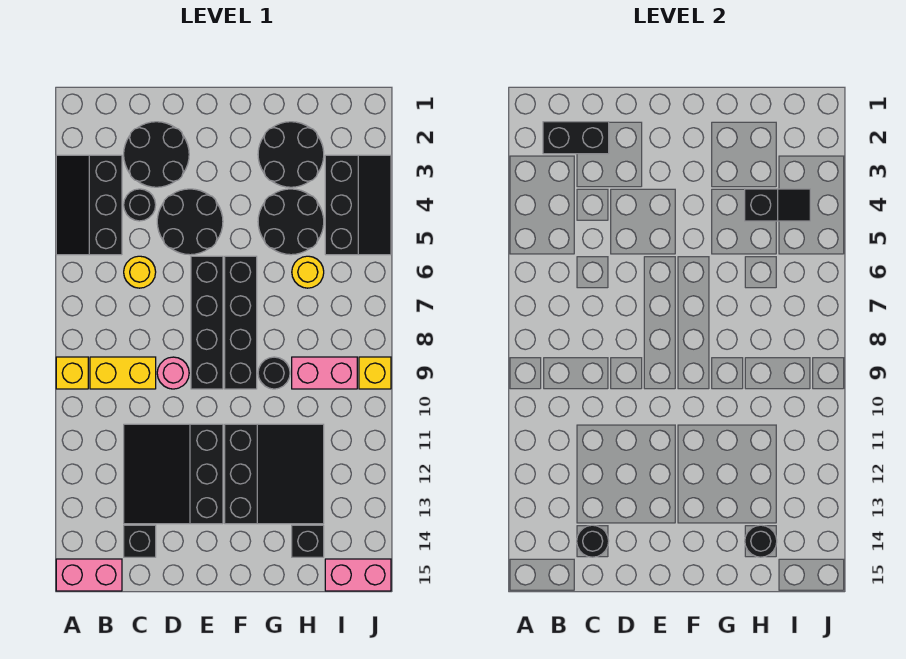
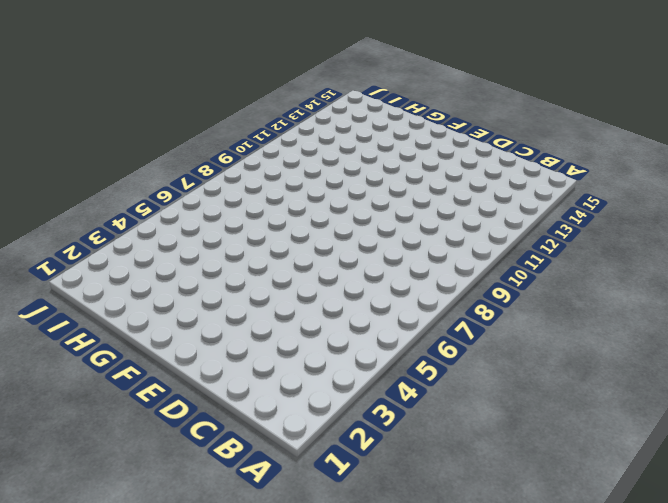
none -> black slope A3:B5 level 1 top B
none -> yellow brick A9 level 1
none -> pink brick A15:B15 level 1

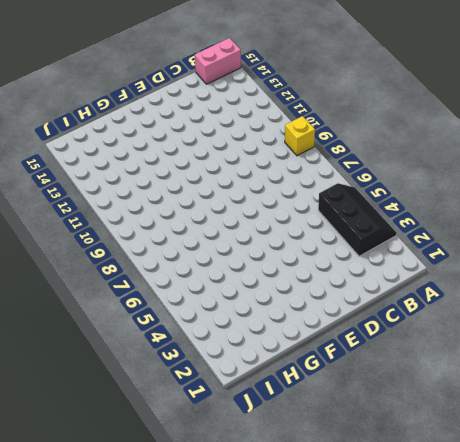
none -> yellow brick B9:C9 level 1
none -> black round brick C2:D3 level 1
none -> black round brick C4 level 1

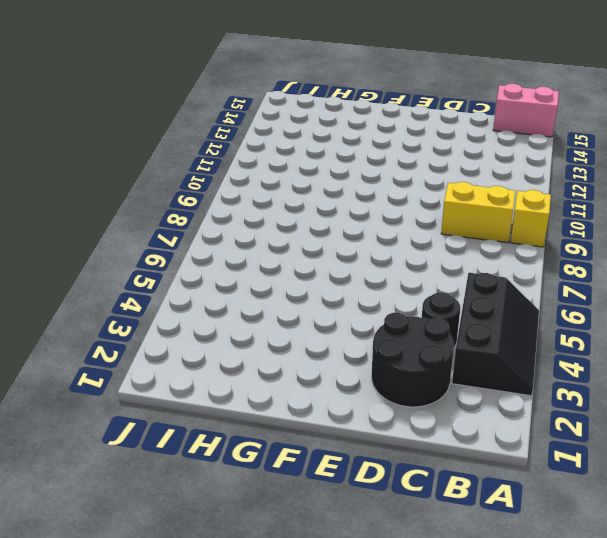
none -> yellow round brick C6 level 1
none -> black slope C11:E13 level 1 top E
none -> black brick C14 level 1

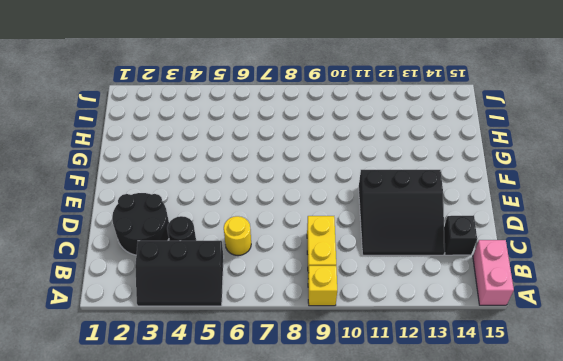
none -> black round brick D4:E5 level 1
none -> pink round brick D9 level 1
none -> black brick E6:E9 level 1

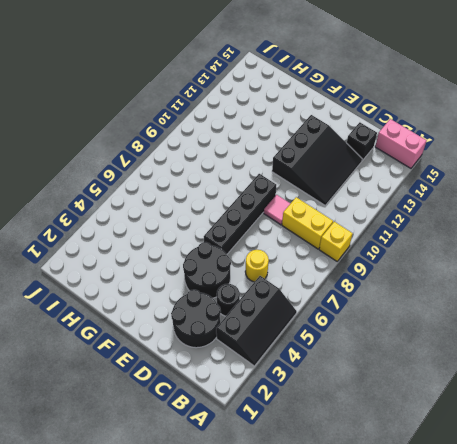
pink tile D9 level 1 -> pink round brick D9 level 1
none -> black brick F6:F9 level 1
none -> black slope F11:H13 level 1 top F
none -> black round brick G2:H3 level 1

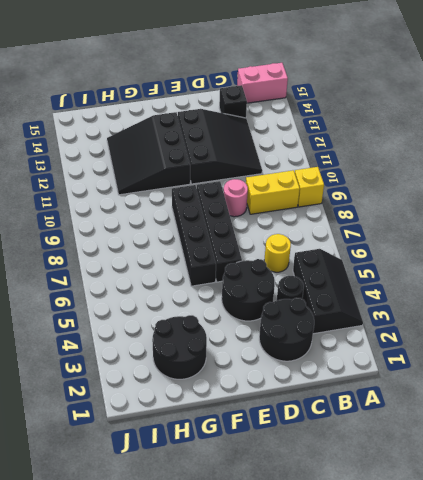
none -> black round brick G4:H5 level 1
none -> black round brick G9 level 1
none -> yellow round brick H6 level 1

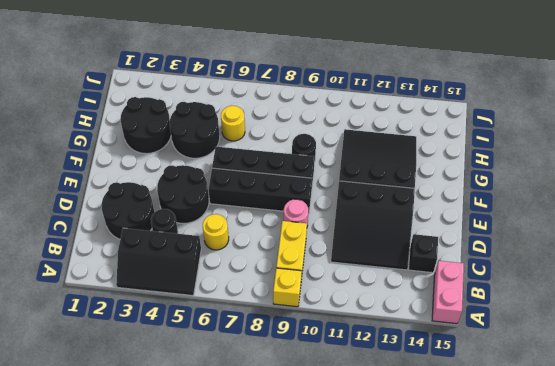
none -> pink brick H9:I9 level 1
none -> black brick H14 level 1
none -> black slope I3:J5 level 1 top I

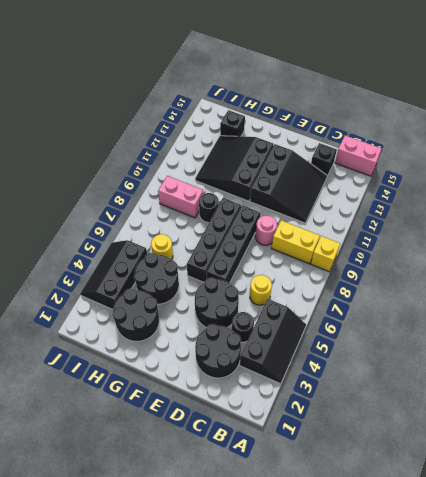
none -> pink brick I15:J15 level 1
none -> yellow brick J9 level 1
none -> black brick B2:C2 level 2

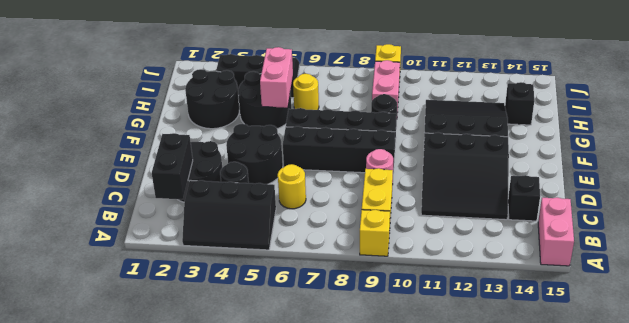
pink brick G5:H5 level 2 -> pink brick I15:J15 level 1
none -> black round brick C14 level 2
none -> black slope H4:I4 level 2 top H
none -> black round brick H14 level 2

